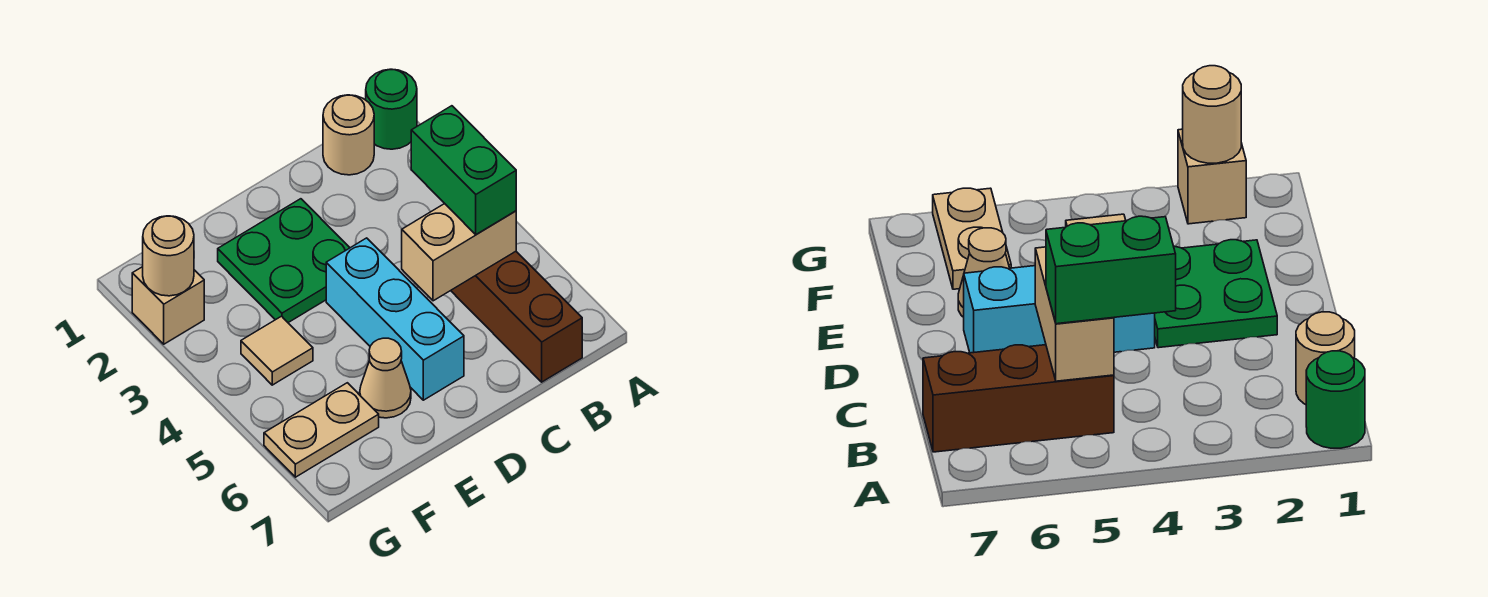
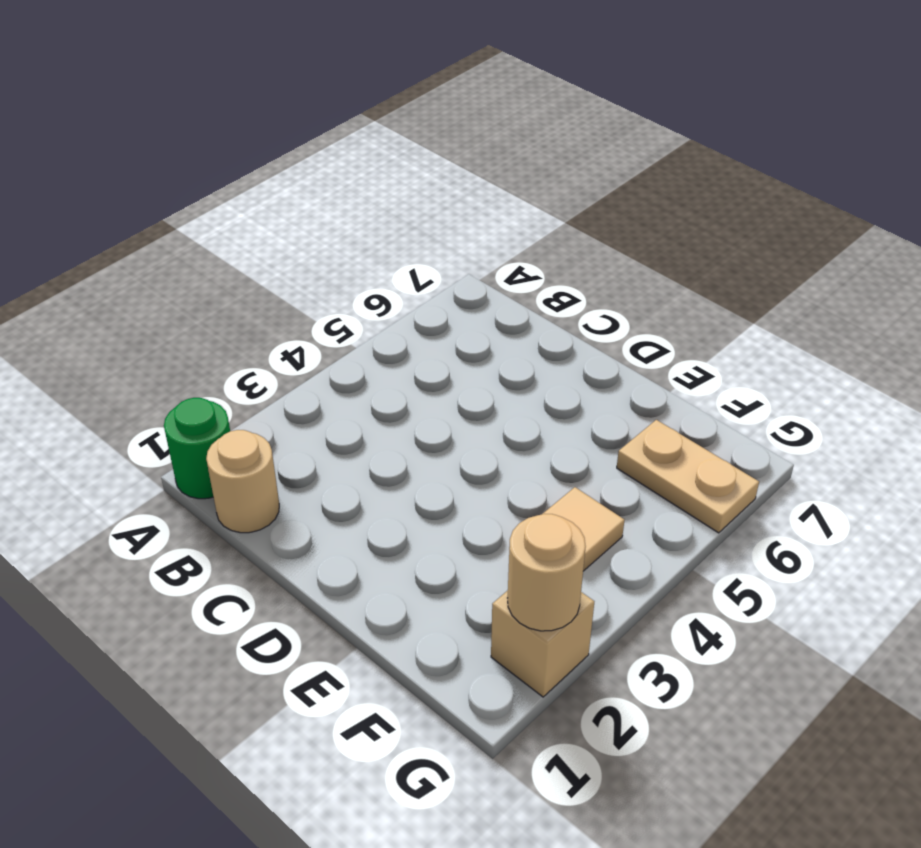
none -> brown brick B5:B7 level 1
none -> green plate D2:E3 level 1
none -> cyan brick D4:D6 level 1

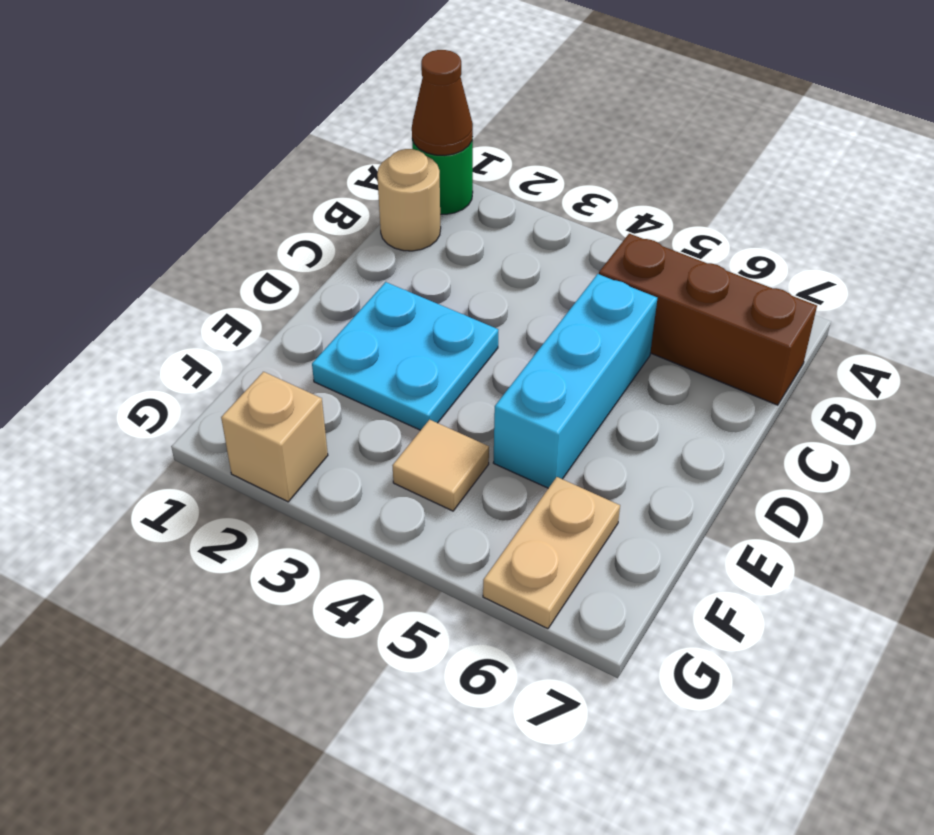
brown cone A1 level 2 -> none
cyan brick C5:E5 level 1 -> cyan brick D4:D6 level 1
cyan plate D2:E3 level 1 -> green plate D2:E3 level 1
none -> tan cone E6 level 1
none -> tan brick B5:C5 level 2
none -> tan round brick G2 level 2

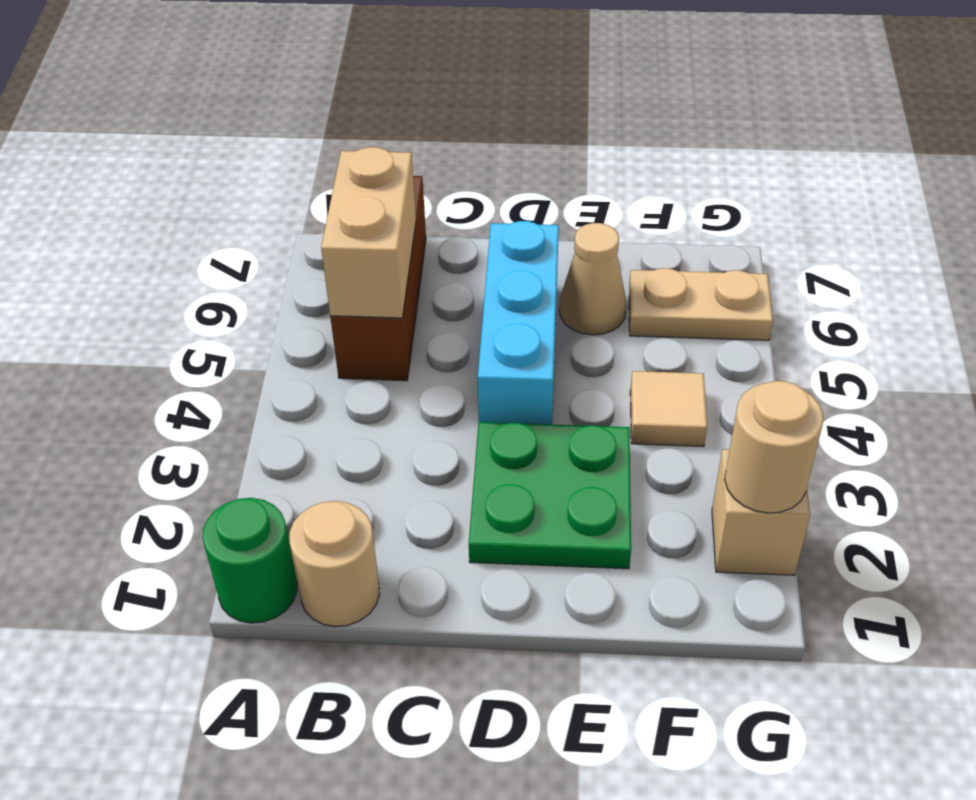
tan brick B5:B6 level 2 -> tan brick B5:C5 level 2
none -> green brick B4:B5 level 3

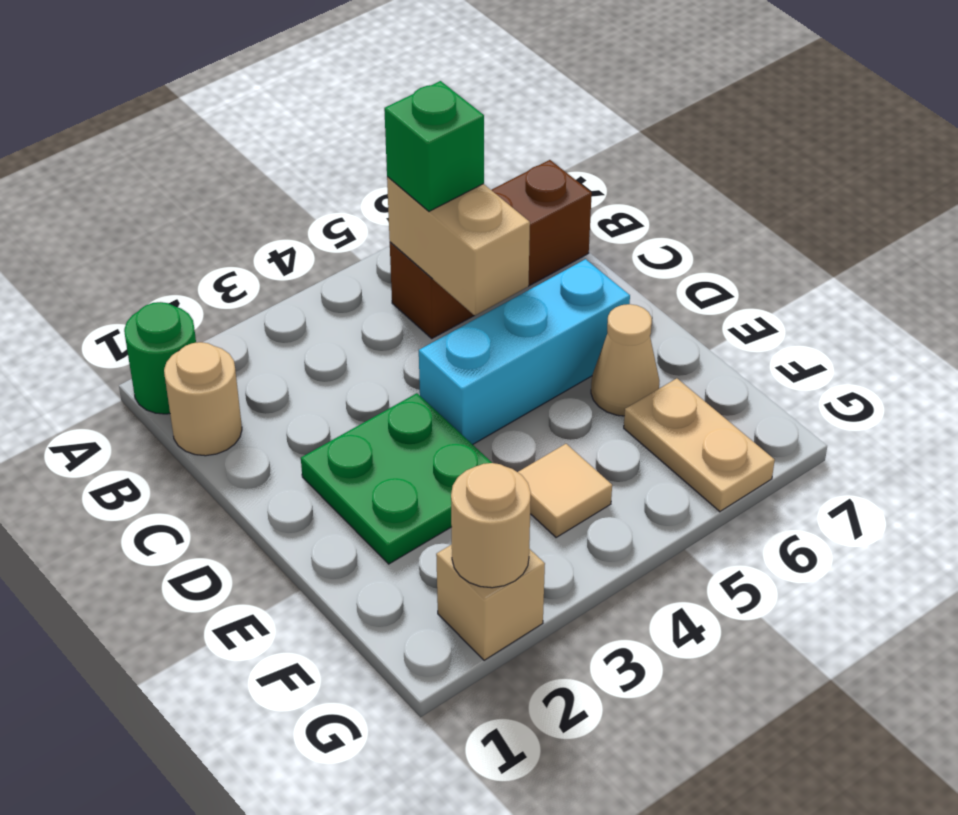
green brick B5 level 3 -> green brick B4:B5 level 3

